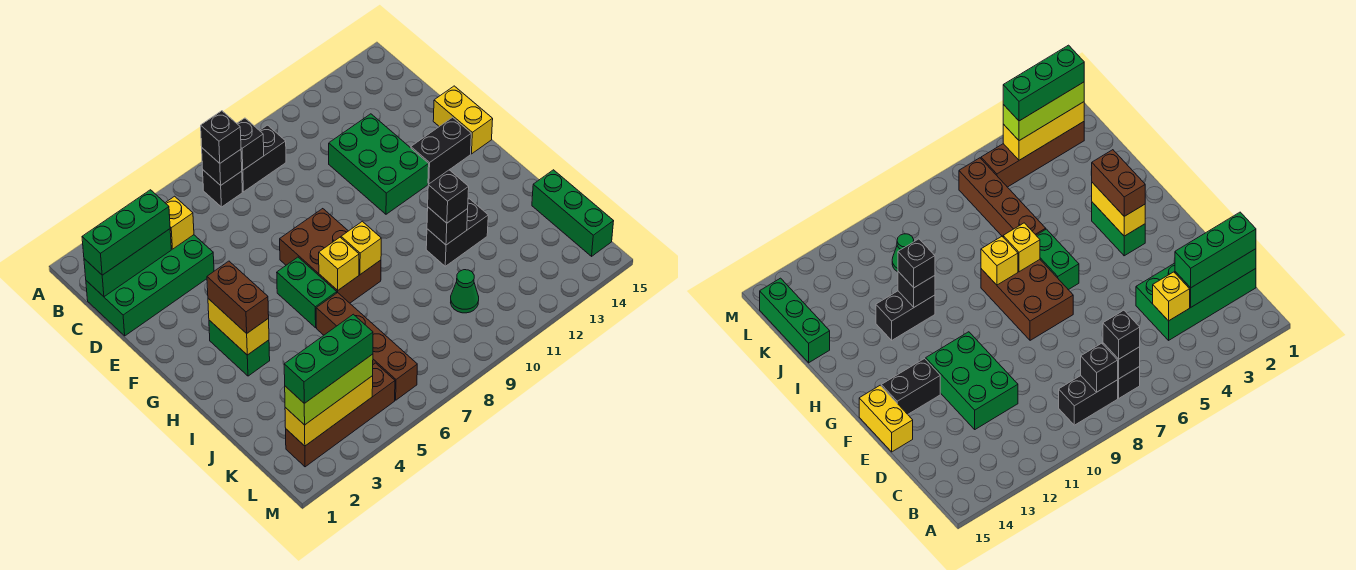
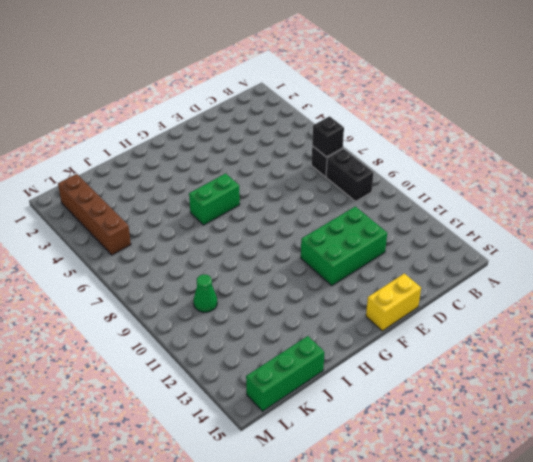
none -> green brick C1:D4 level 1
none -> brown brick F7:H8 level 1
none -> black brick F13:F14 level 1

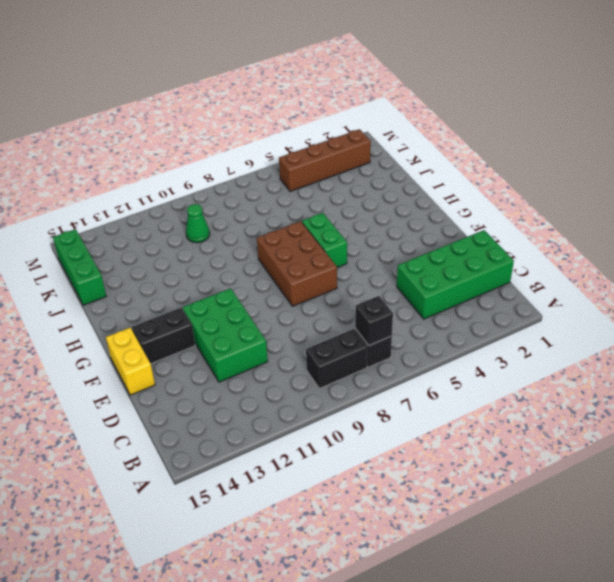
none -> green brick G3:H3 level 1
none -> brown brick I6:L6 level 1
none -> black brick I11:I12 level 1

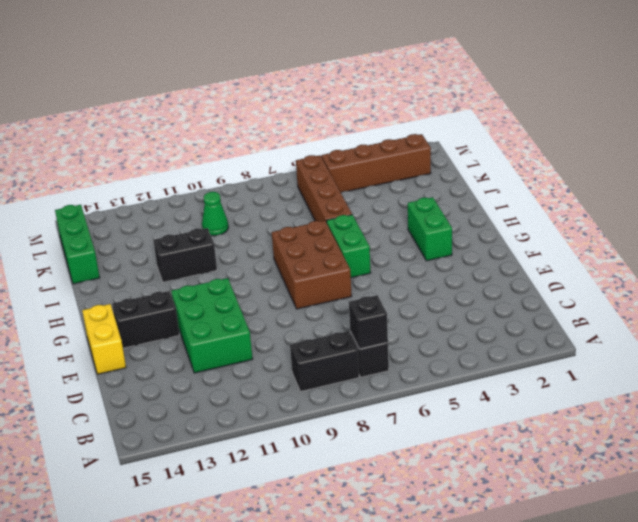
none -> green brick C1:D4 level 1
none -> black brick B8 level 2
none -> green brick C1:C3 level 2

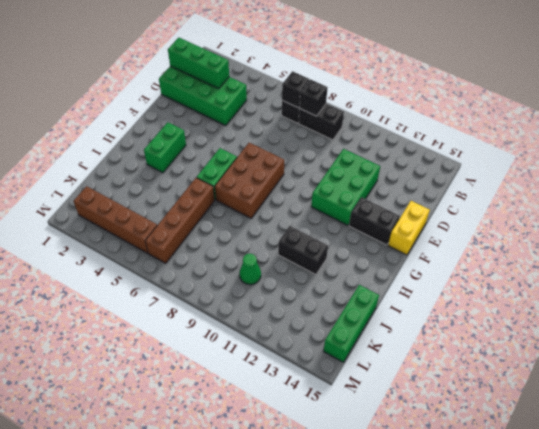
none -> yellow brick C4 level 2
none -> yellow brick G3:H3 level 2
none -> yellow brick H7 level 2

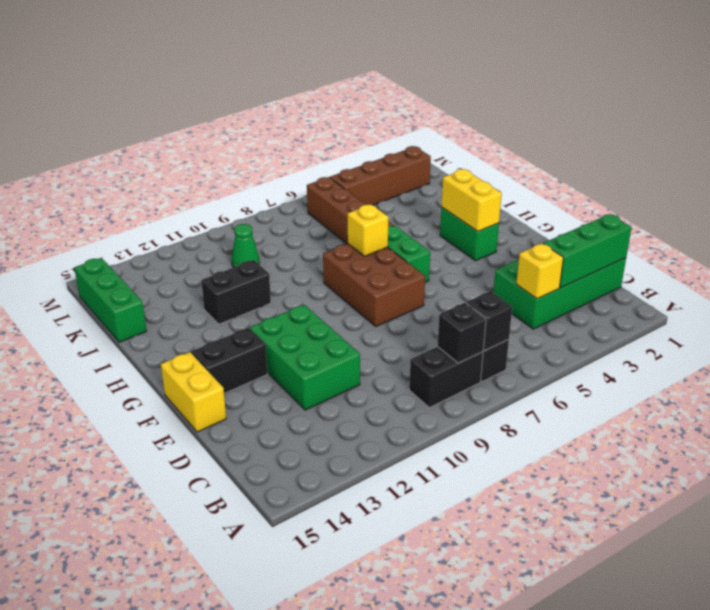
none -> yellow brick H8 level 2
none -> black brick I11 level 2
none -> yellow brick L2:L4 level 2

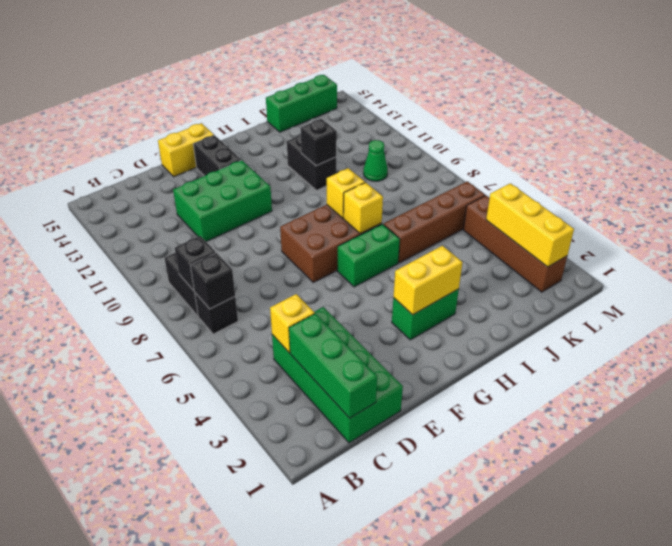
none -> black brick B7 level 3
none -> green brick C1:C3 level 3
none -> brown brick G3:H3 level 3

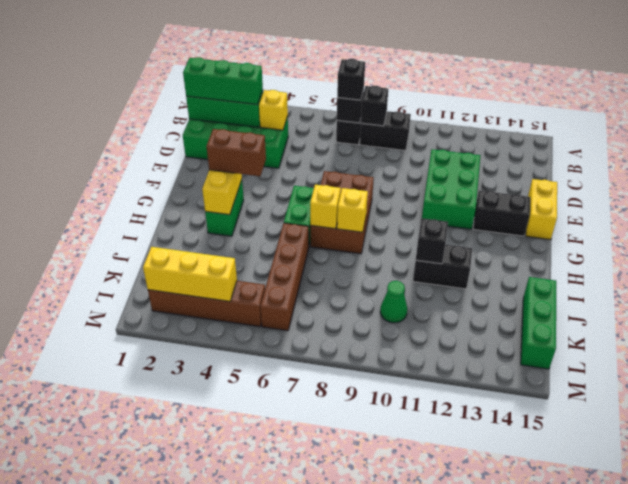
brown brick G3:G4 level 3 -> brown brick G3:H3 level 3
none -> black brick I11 level 3
none -> lime brick L2:L4 level 3
none -> green brick L2:L4 level 4

